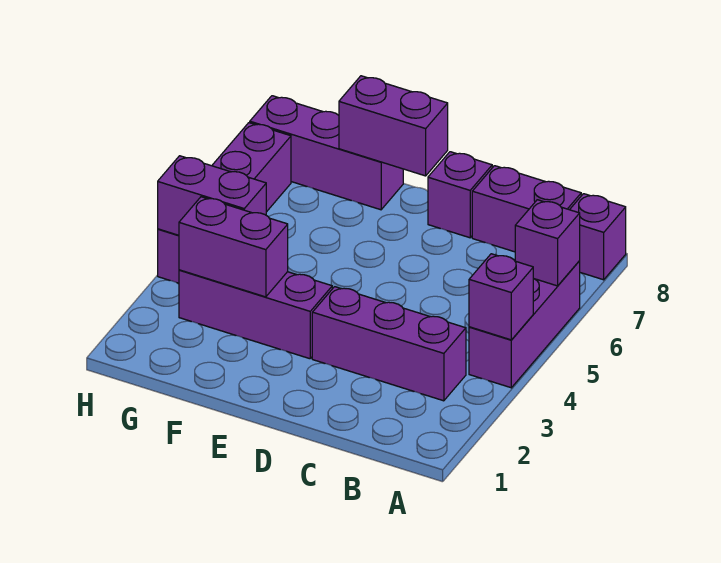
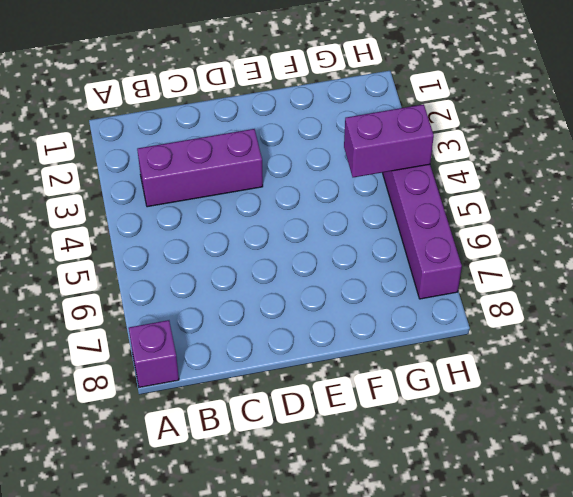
none -> purple brick A4:A6 level 1
none -> purple brick B8:C8 level 1
none -> purple brick D8 level 1

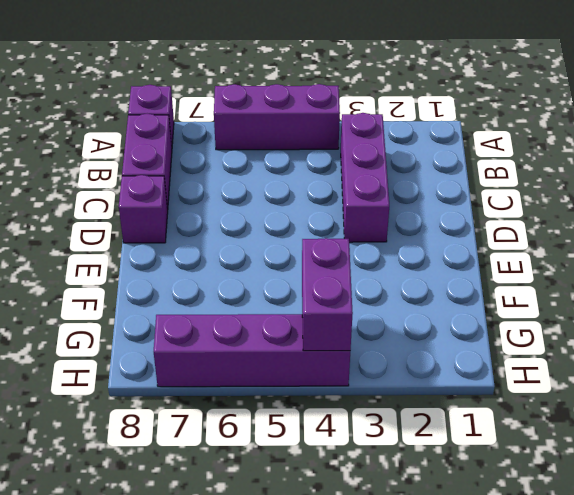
none -> purple brick E3:G3 level 1
none -> purple brick F8:H8 level 1
none -> purple brick A4 level 2

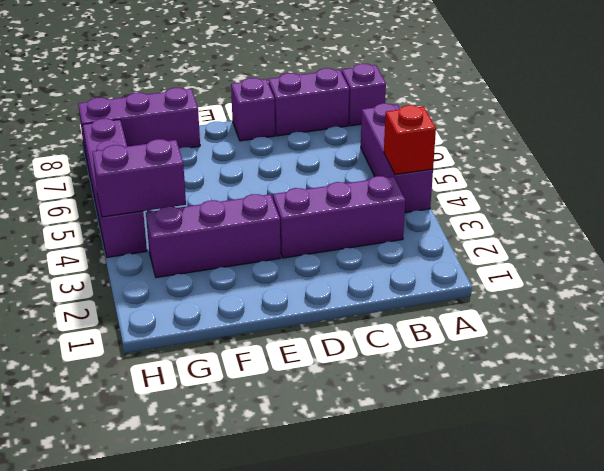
red brick A4 level 2 -> purple brick A4 level 2
none -> purple brick A6 level 2
none -> purple brick E8:F8 level 2
none -> purple brick F3:G3 level 2

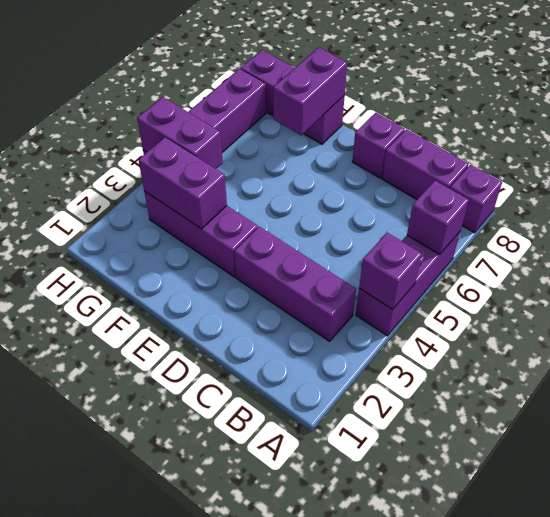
purple brick F7:F8 level 2 -> purple brick E8:F8 level 2

